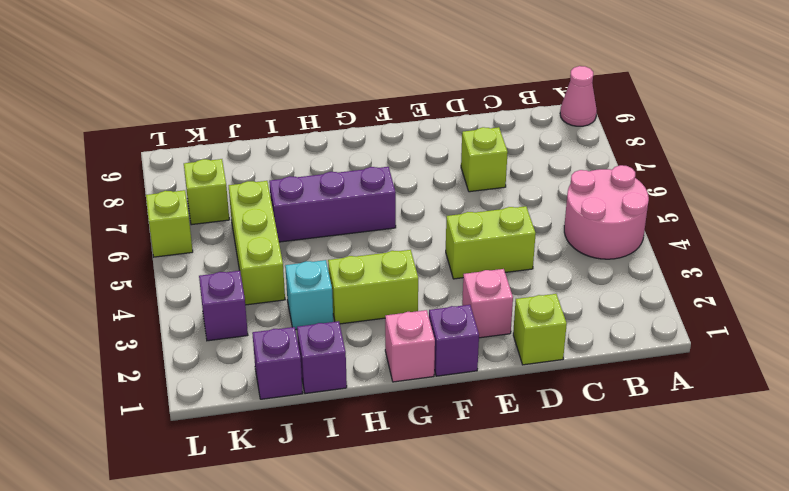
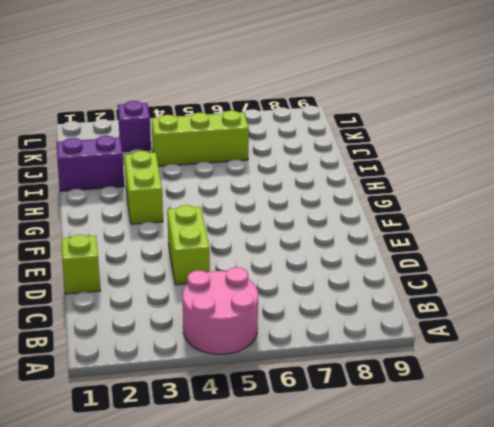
purple brick I1:I2 level 1 -> purple brick I1 level 1
none -> pink cone A9 level 1
none -> lime brick D7 level 1
none -> pink brick E2 level 1

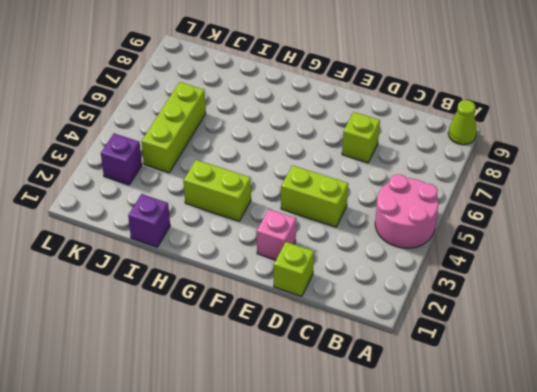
lime cone A9 level 1 -> pink cone A9 level 1
none -> purple brick F1 level 1
none -> pink brick G1 level 1
none -> purple brick G6:I6 level 1

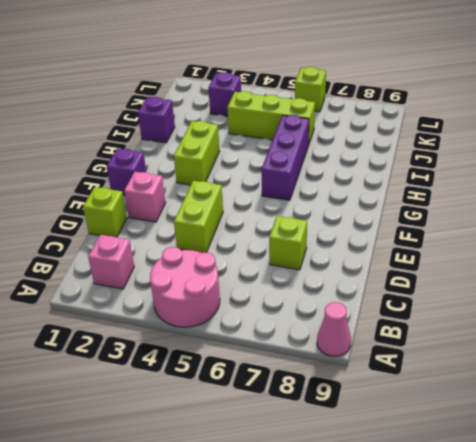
pink brick B2 level 1 -> pink brick G1 level 1
none -> cyan brick I3 level 1
none -> purple brick J1 level 1
none -> lime brick K7 level 1

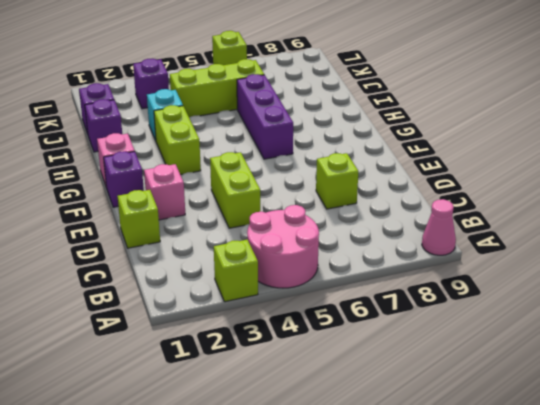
lime brick A3 level 1 -> lime brick K7 level 1

